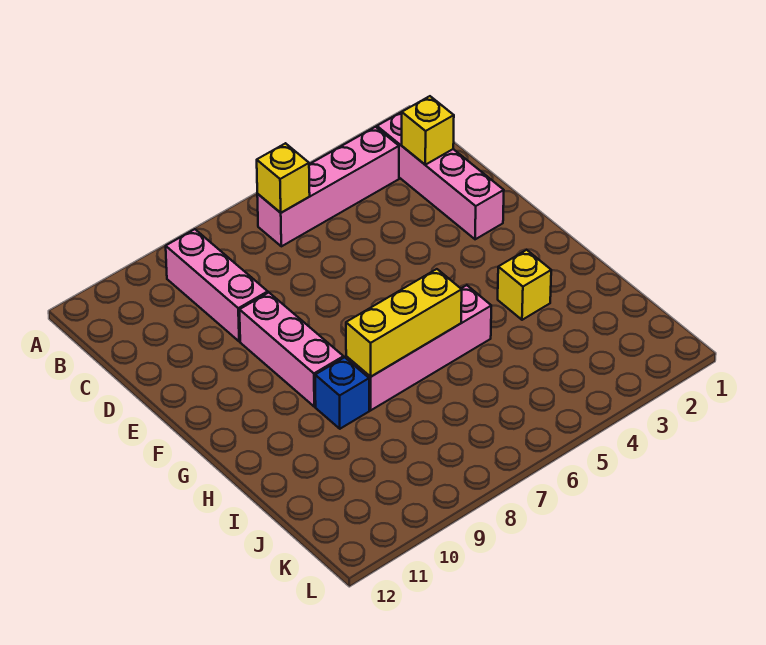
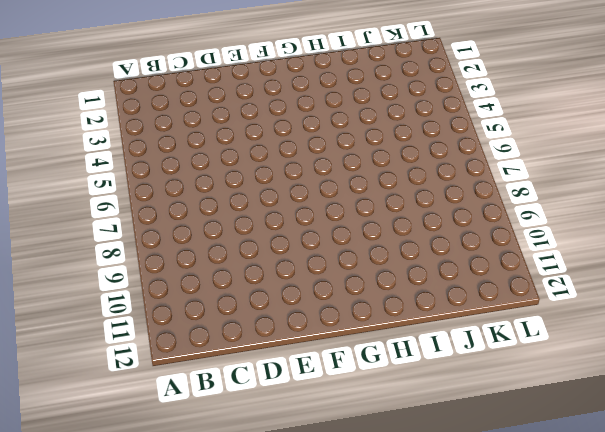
none -> pink brick B2:E2 level 1
none -> pink brick B3:B6 level 1

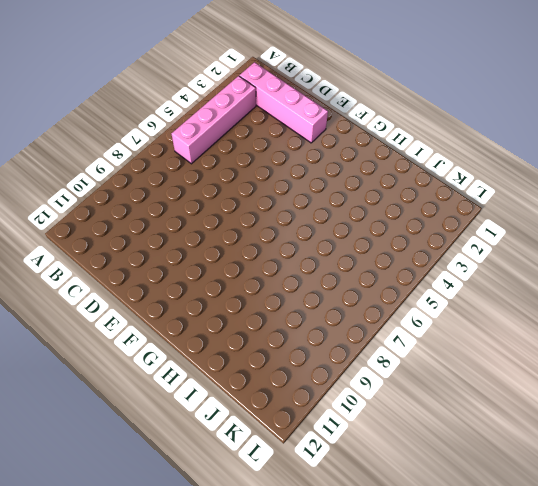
none -> pink brick B9:D9 level 1
none -> pink brick E9:G9 level 1

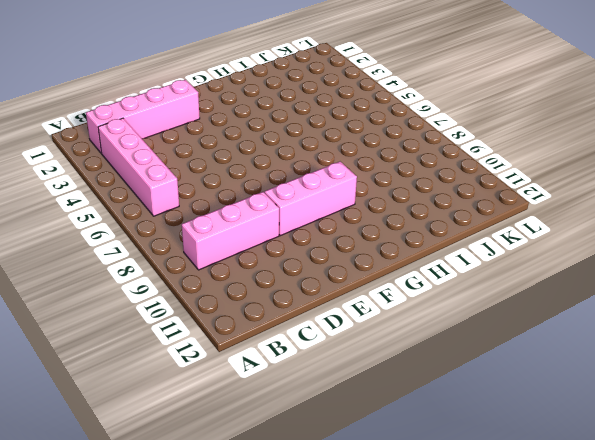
none -> yellow brick H3 level 1
none -> pink brick H5:H8 level 1

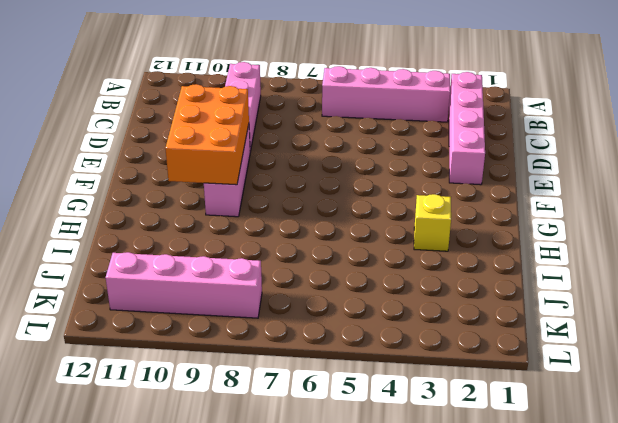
orange brick E9:G10 level 2 -> none
pink brick K8:K11 level 1 -> pink brick H5:H8 level 1
none -> blue brick H9 level 1
none -> yellow brick B6 level 2

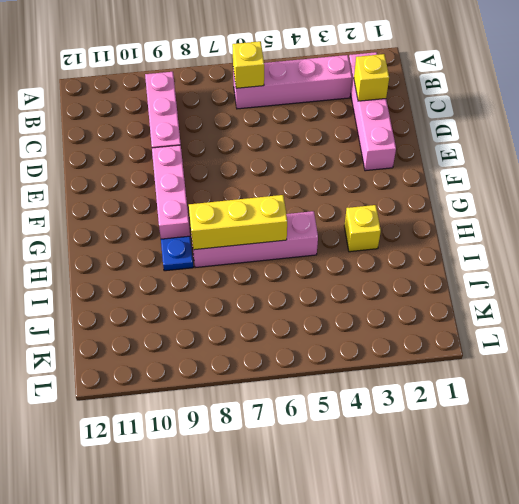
blue plate H9 level 1 -> blue brick H9 level 1

